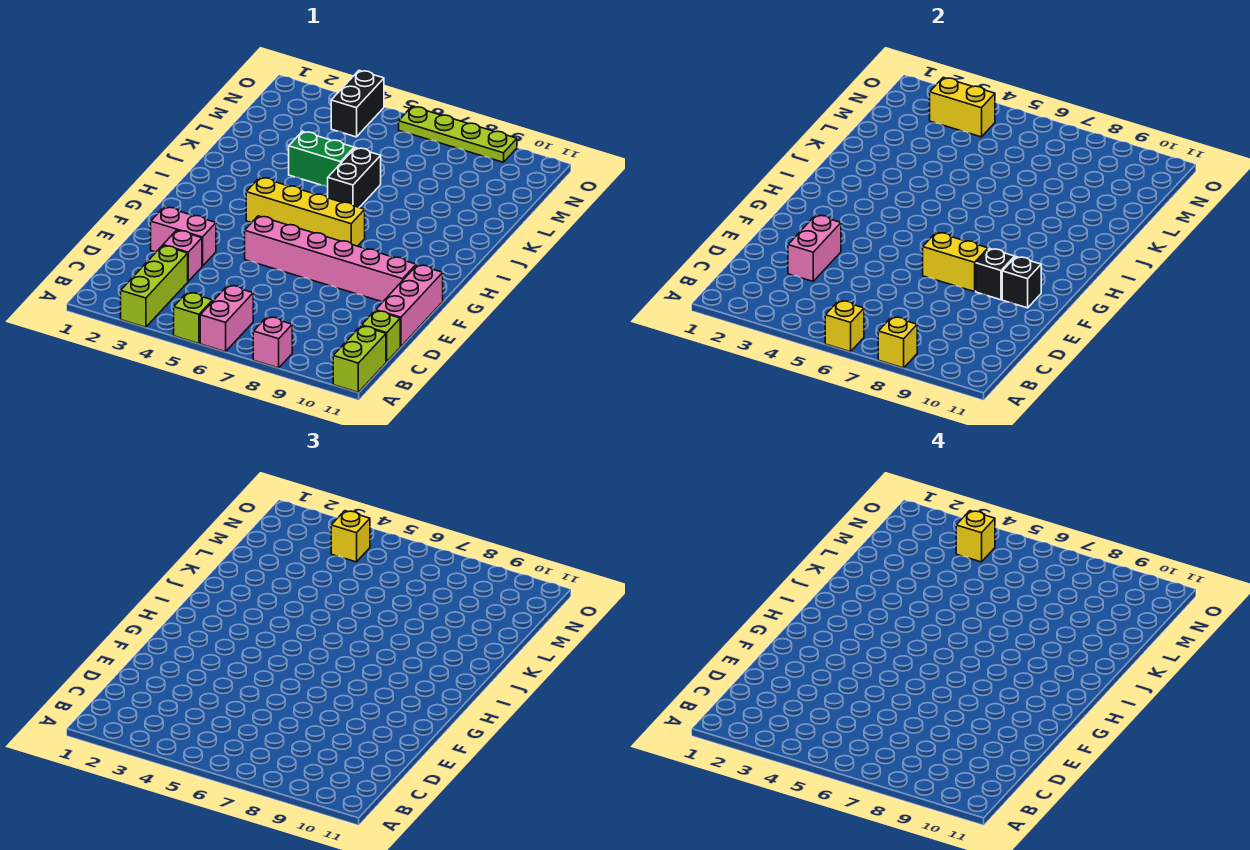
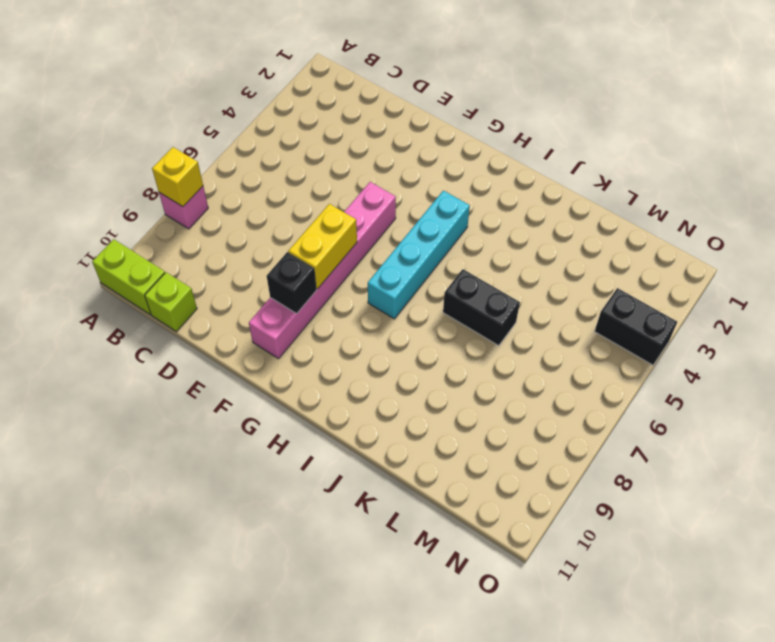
cyan brick H4:H7 level 1 -> yellow brick H4:H7 level 1
none -> lime brick A3:C3 level 1
none -> lime brick A5 level 1
none -> pink brick A6:B6 level 1

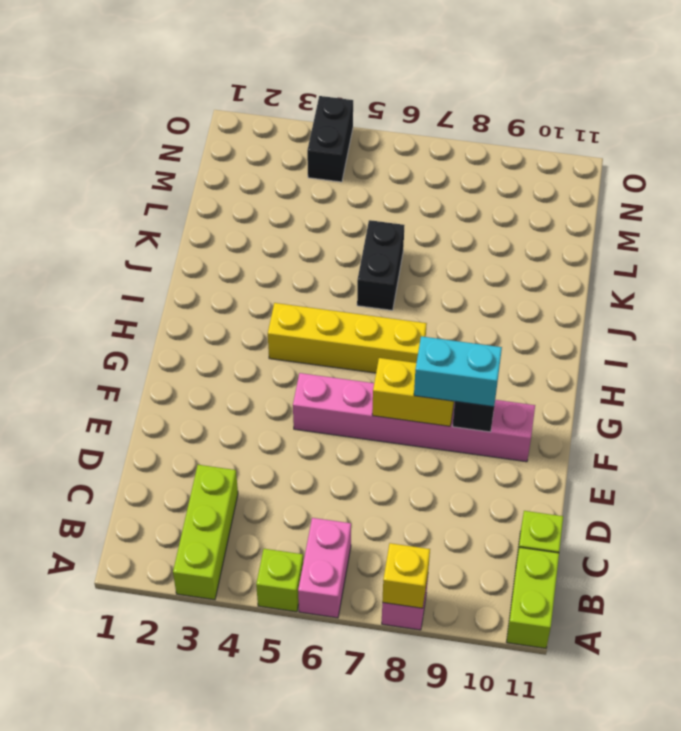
cyan brick F8:F9 level 3 -> none
none -> pink brick D3 level 1
none -> pink brick D11:F11 level 1
none -> pink brick E2:E3 level 1

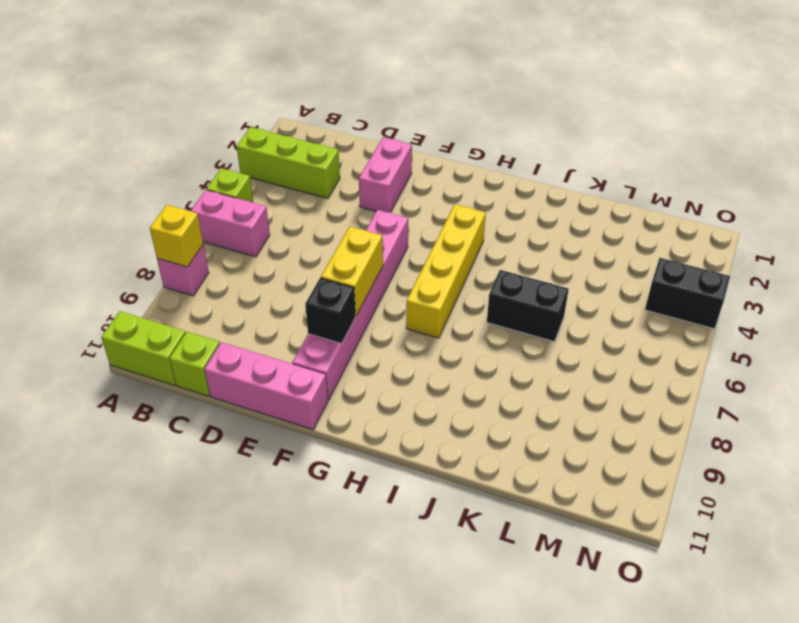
none -> pink brick D3 level 1
none -> green brick K4:K5 level 1
none -> lime plate O6:O9 level 1

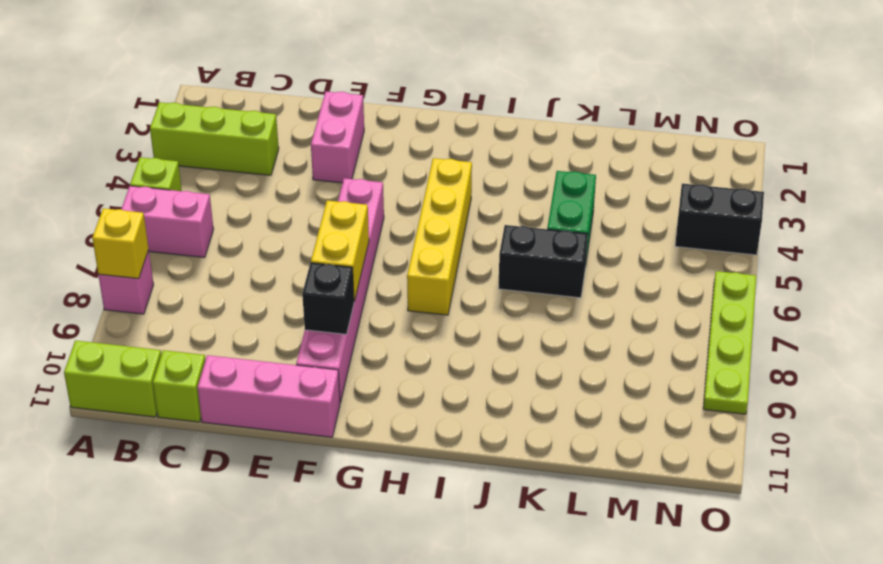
none -> pink brick D3 level 1
none -> yellow brick A6 level 2
none -> pink brick D3:E3 level 2

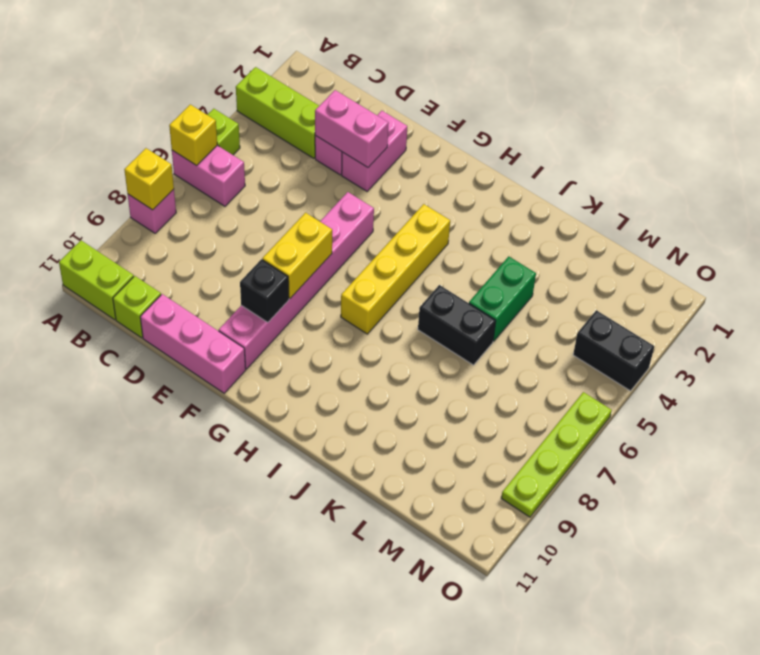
none -> black brick F10 level 2
none -> yellow brick N3:N4 level 2
none -> yellow brick N4 level 3

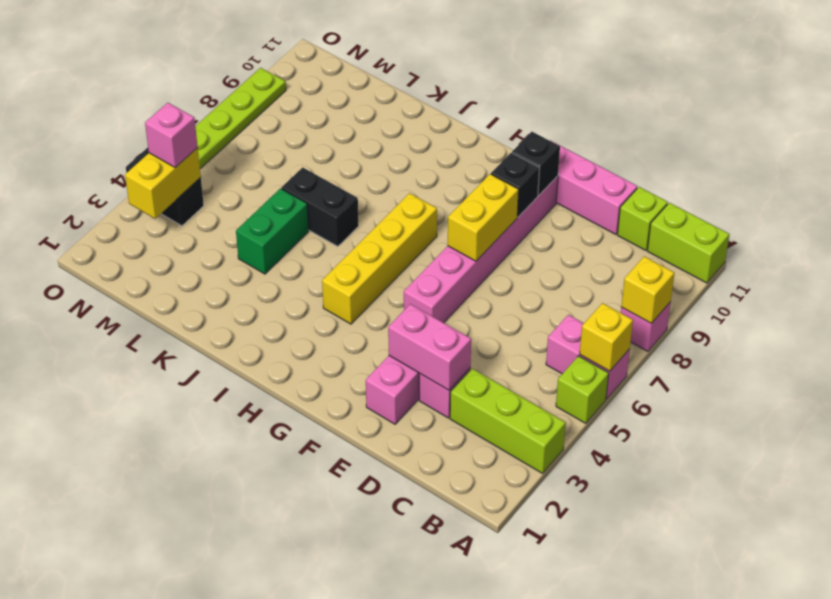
pink brick N4 level 3 -> yellow brick N4 level 3
none -> yellow brick N4 level 4

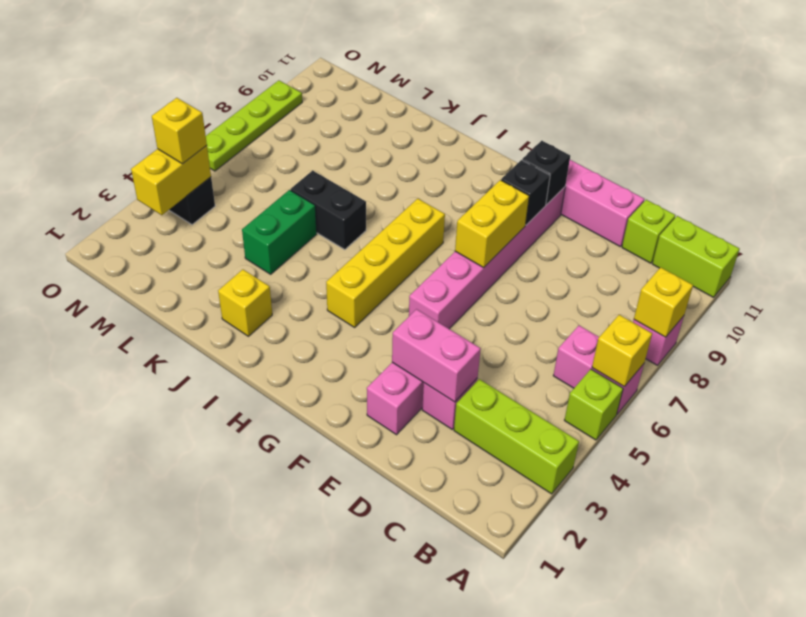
yellow brick J2 level 1 -> yellow brick N4 level 4

